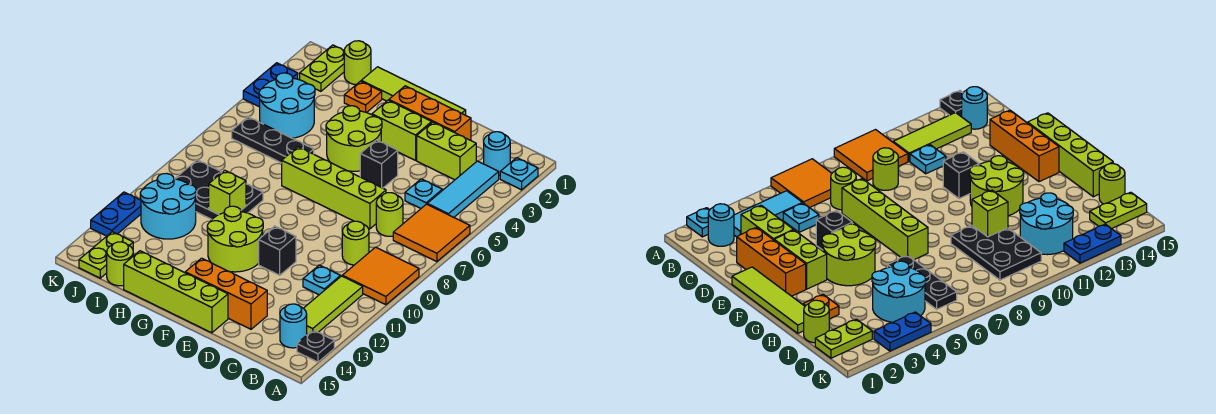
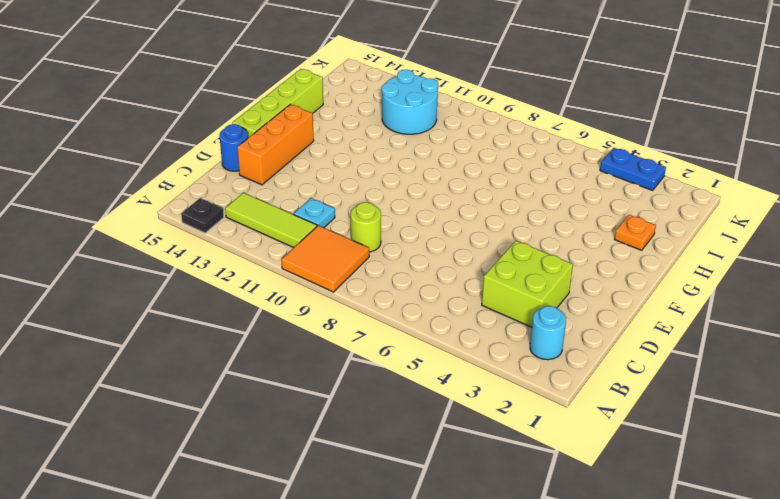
lime brick C3:D4 level 1 -> lime brick C3:D3 level 1
blue round brick D15 level 1 -> none
none -> cyan plate A2 level 1
none -> orange tile A6:B7 level 1
none -> cyan tile B3:B5 level 1
none -> cyan round brick B14 level 1

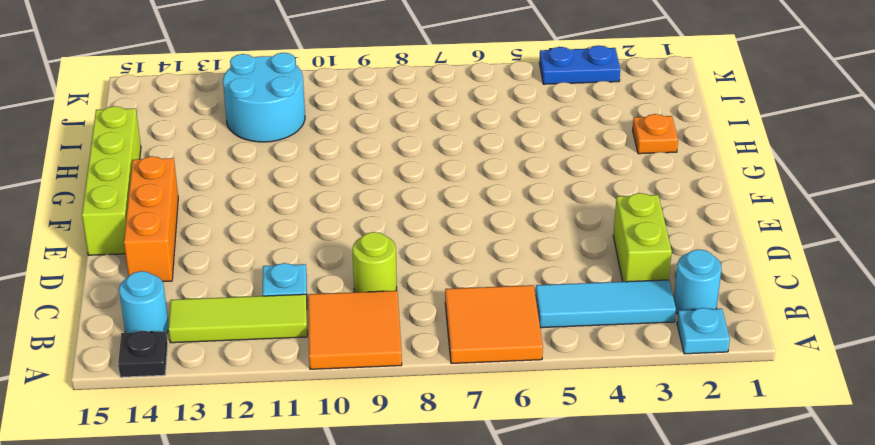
none -> cyan plate C5 level 1
none -> lime round brick C7 level 1
none -> orange brick D2:F2 level 1
none -> lime brick D7:G7 level 1

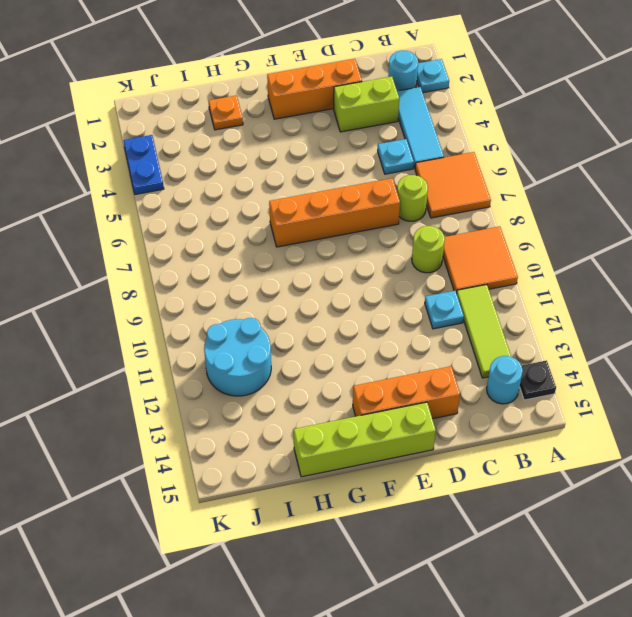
orange brick D7:G7 level 1 -> lime brick D7:G7 level 1
none -> lime tile E1:H1 level 1
none -> lime brick E3:F3 level 1
none -> black brick E5 level 1
none -> black brick E11 level 1

